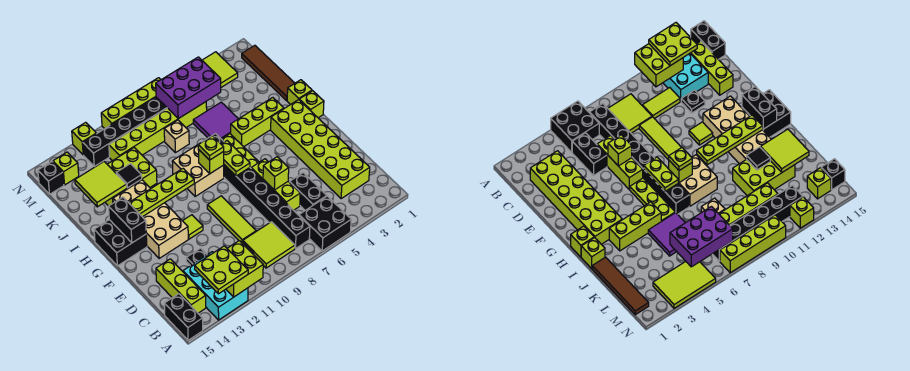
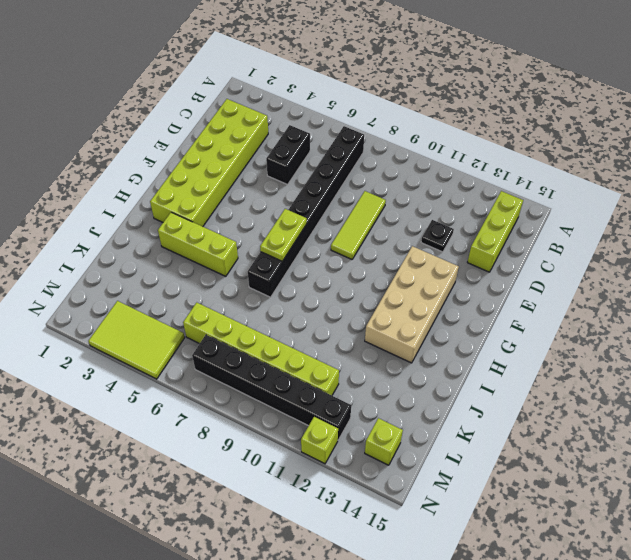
none -> black brick A5:B6 level 1
none -> cyan brick A12:C13 level 1
none -> black brick A15:B15 level 1
none -> lime tile B8:C9 level 1

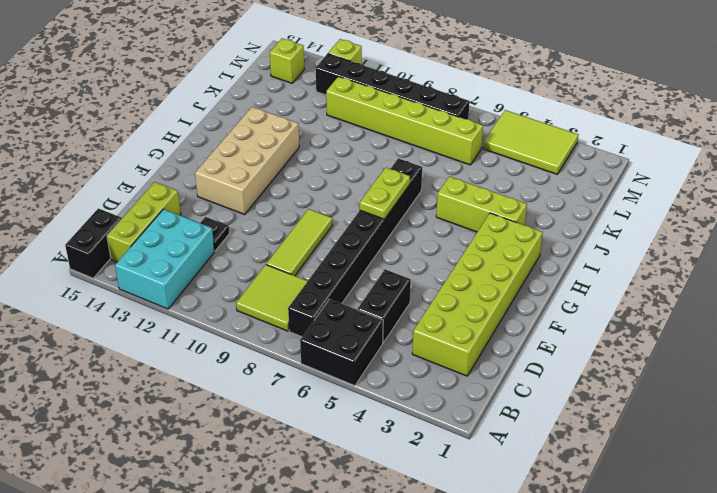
none -> lime tile C10:C11 level 1
none -> lime brick D6:F6 level 1
none -> lime tile F11 level 1
none -> lime plate G6:I6 level 1

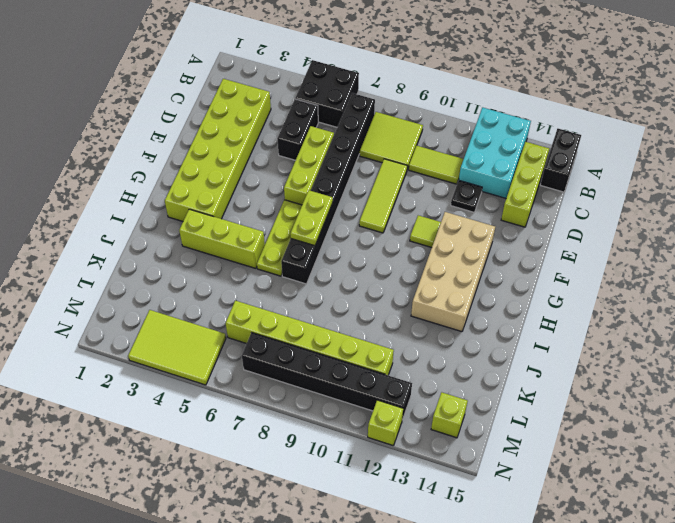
none -> black brick G14:H15 level 1
none -> lime brick H1 level 1
none -> tan brick H8:I9 level 1
none -> lime brick I1 level 1

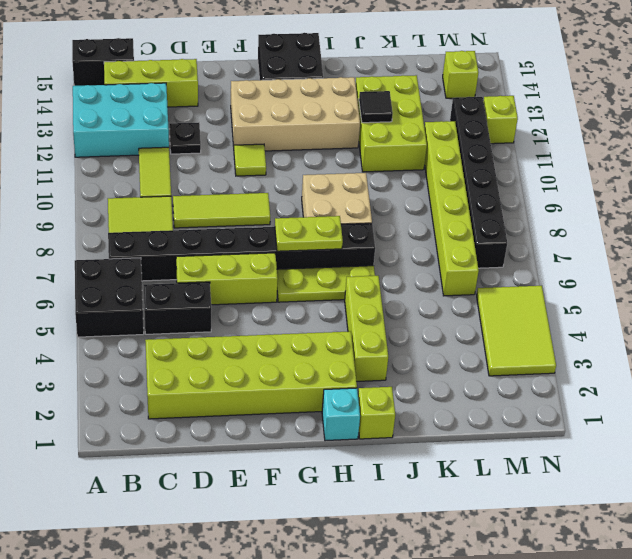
cyan brick H1 level 1 -> lime brick H1 level 1
none -> brown tile J1:M1 level 1
none -> purple tile J5:K6 level 1
none -> tan brick K8 level 1
none -> black brick M15 level 1

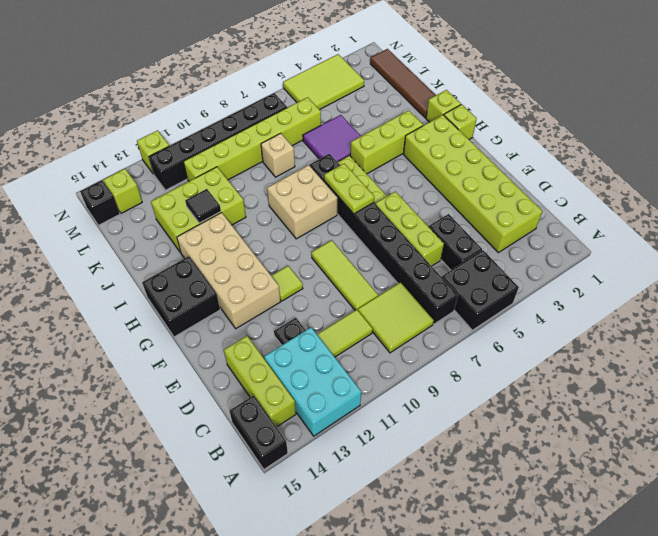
none -> lime brick N7:N10 level 1
none -> lime brick A11:B12 level 2
none -> lime brick E6 level 2
none -> black brick G14:H14 level 2

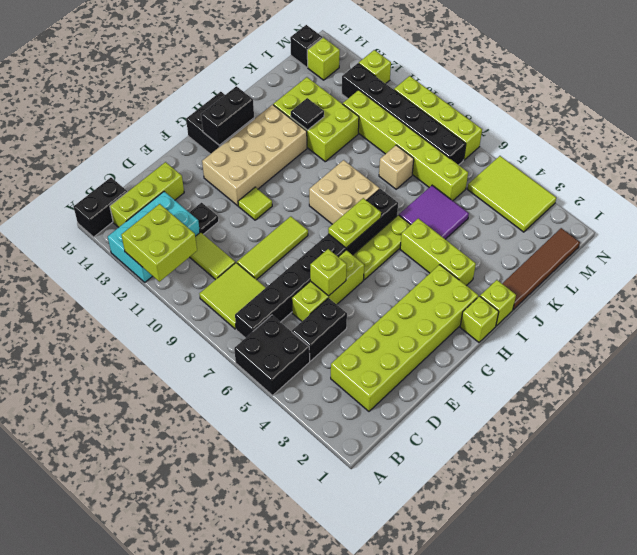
none -> lime brick H8 level 2
none -> lime plate H10:H13 level 2
none -> lime tile J13:K14 level 2
none -> purple brick L5:M7 level 2

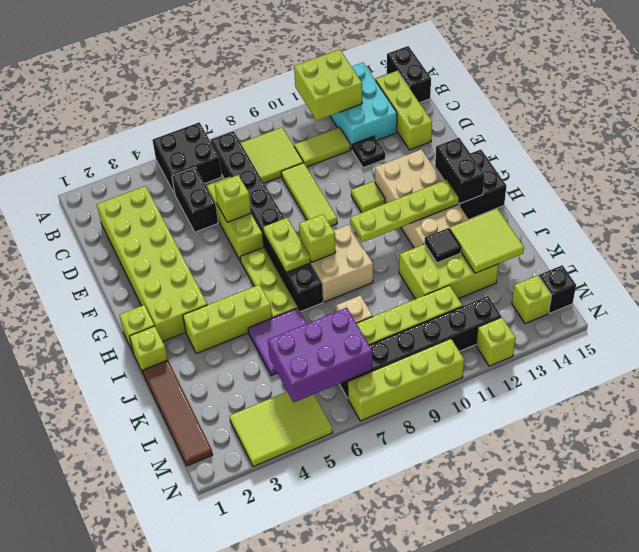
none -> lime plate A12:B13 level 3
none -> lime plate H8 level 3

